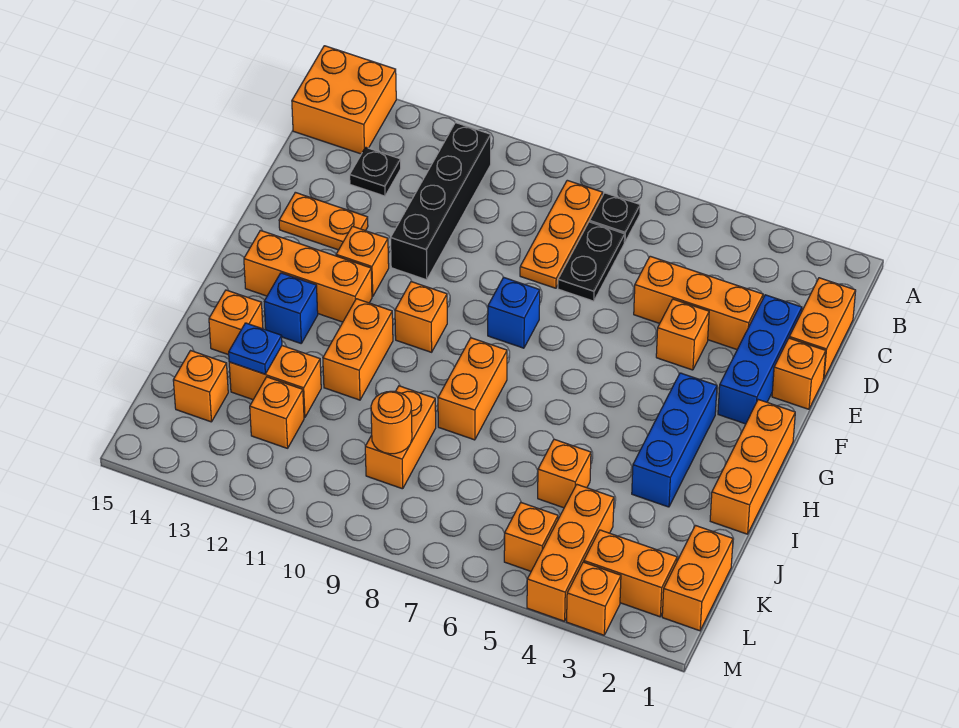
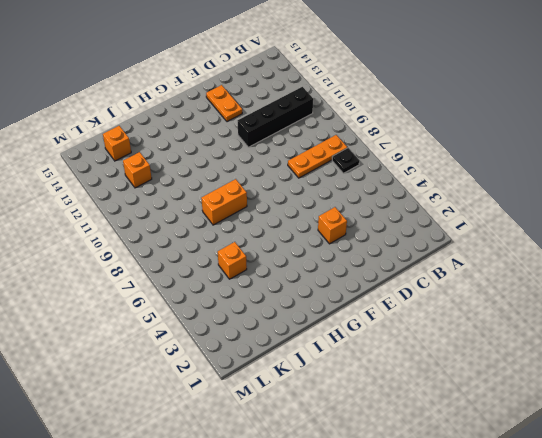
none -> orange brick A14:B15 level 1
none -> orange brick C1:D1 level 1
none -> black plate C7:D7 level 1
none -> black plate C13 level 1

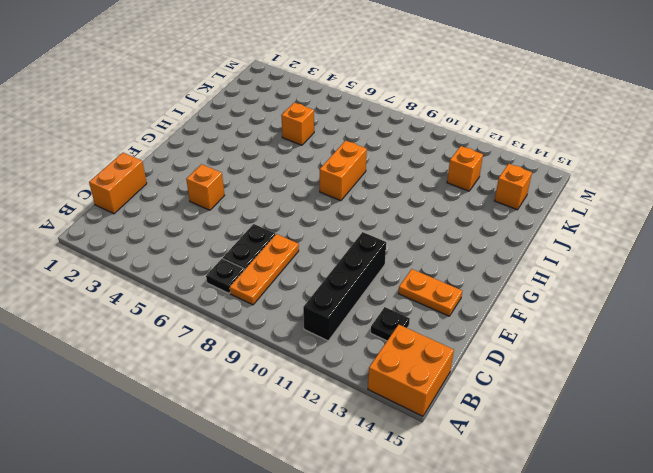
none -> blue brick D2:F2 level 1
none -> orange brick D3:D5 level 1
none -> orange brick E1 level 1
none -> blue brick F8 level 1

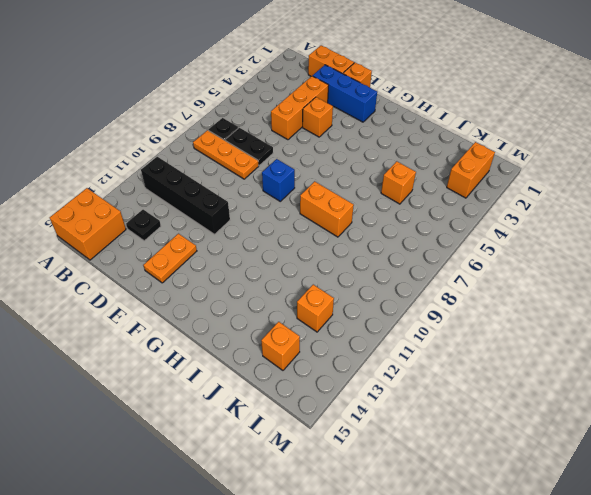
none -> orange brick F12 level 1
none -> orange brick G1:I1 level 1
none -> blue brick G3:I3 level 1
none -> orange brick G10 level 1

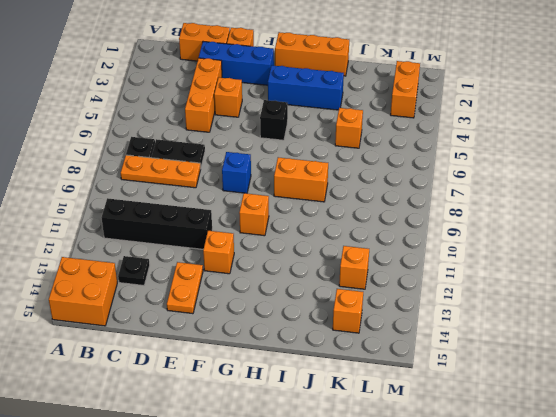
black brick G5 level 1 -> none
none -> orange brick G12:G14 level 1
none -> orange brick H11:I11 level 1
none -> blue brick H13 level 1
none -> orange brick I14 level 1

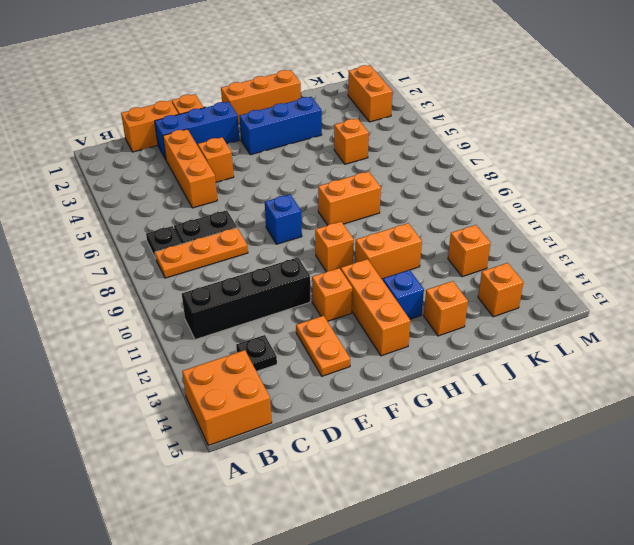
none -> orange brick J9:K9 level 1
none -> orange brick J12:J13 level 1
none -> orange brick K1:L1 level 1
none -> orange brick K4:M4 level 1

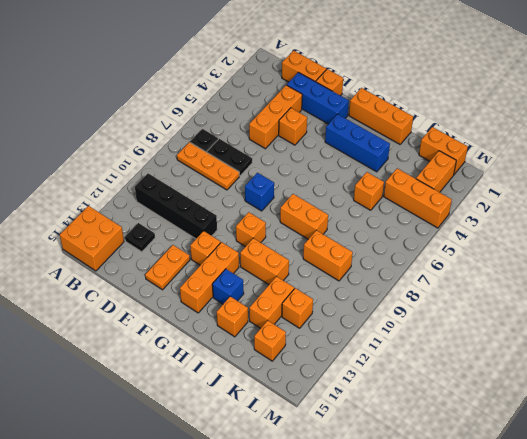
none -> orange brick L5 level 1
none -> orange brick M3 level 1
none -> blue plate J13 level 2
none -> orange round brick K9 level 2

